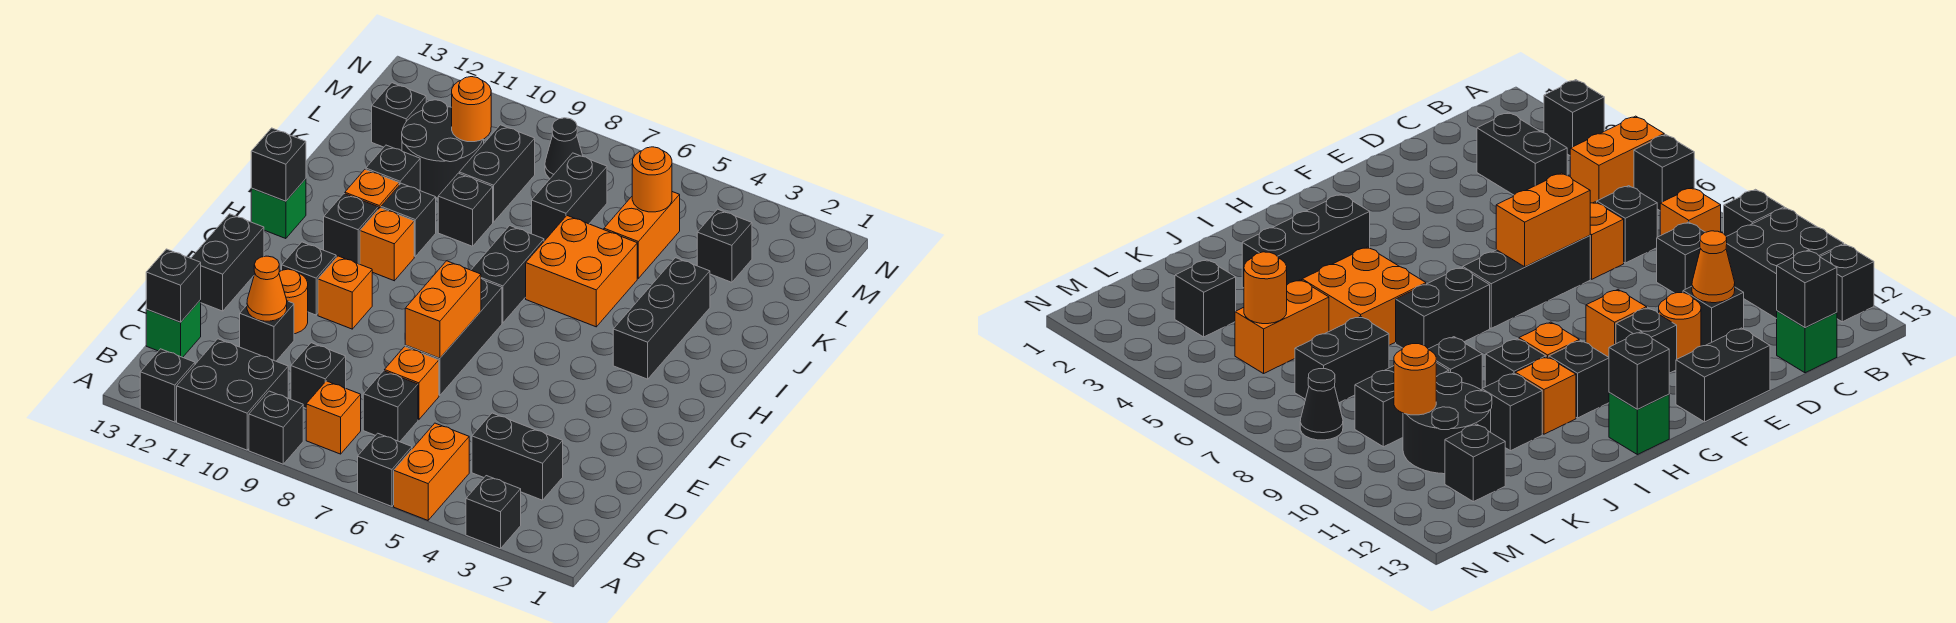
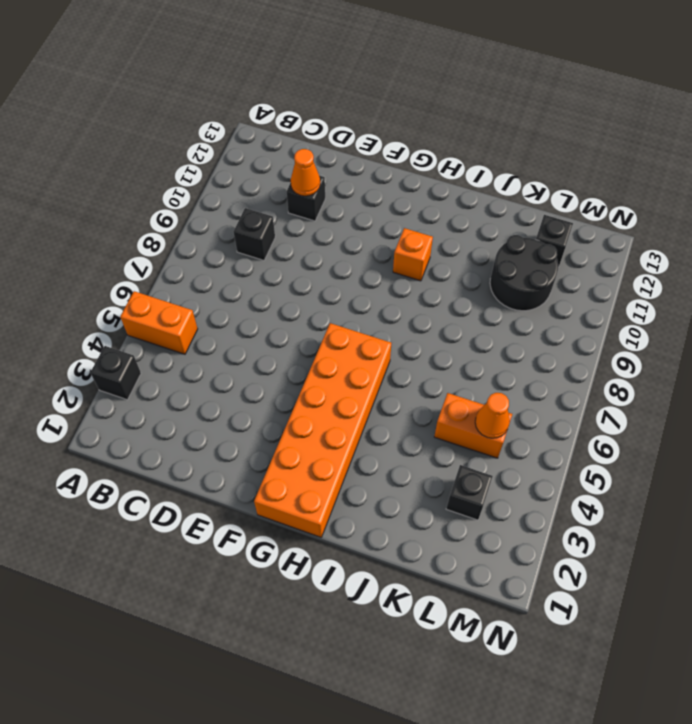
orange brick G1:H6 level 1 -> black brick H3:J3 level 1
orange cone L5 level 2 -> orange round brick L5 level 2
none -> black brick A6 level 1
none -> black brick A9 level 1
none -> black brick A10:B11 level 1
none -> black brick A12 level 1

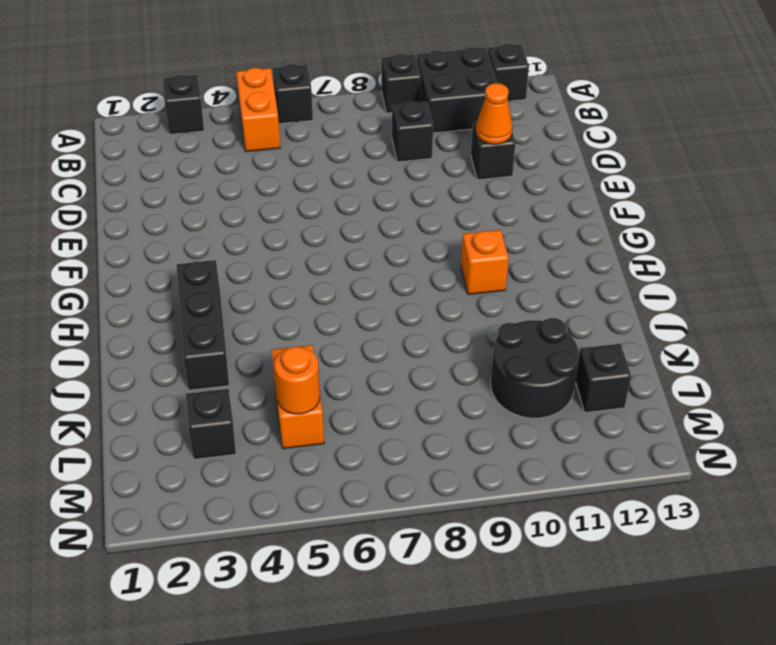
none -> orange brick B8 level 1
none -> black brick C3:C4 level 1
none -> black brick C7 level 1
none -> green brick C13 level 1

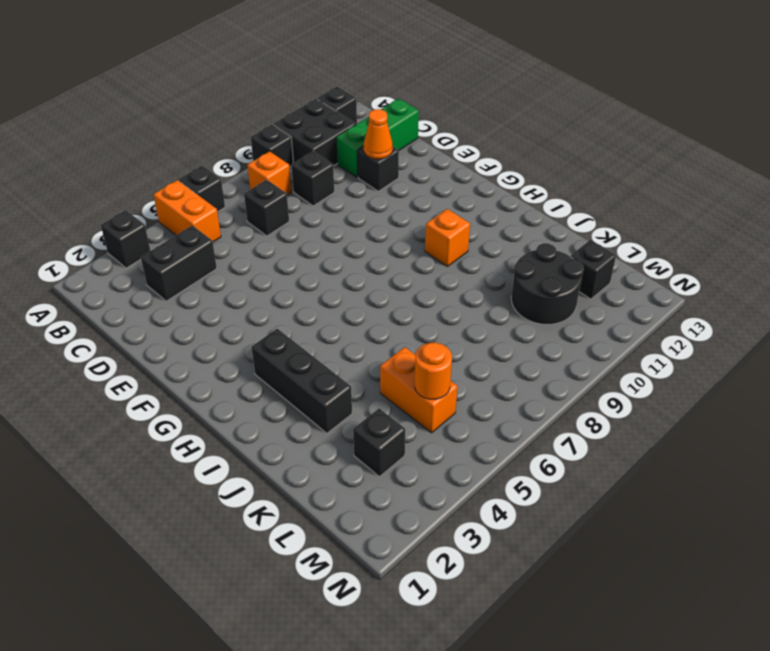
green brick C11:C13 level 1 -> green brick C13 level 1
none -> orange brick D7 level 1
none -> black brick E7:G7 level 1
none -> orange round brick E11 level 1
none -> black brick E13:F13 level 1

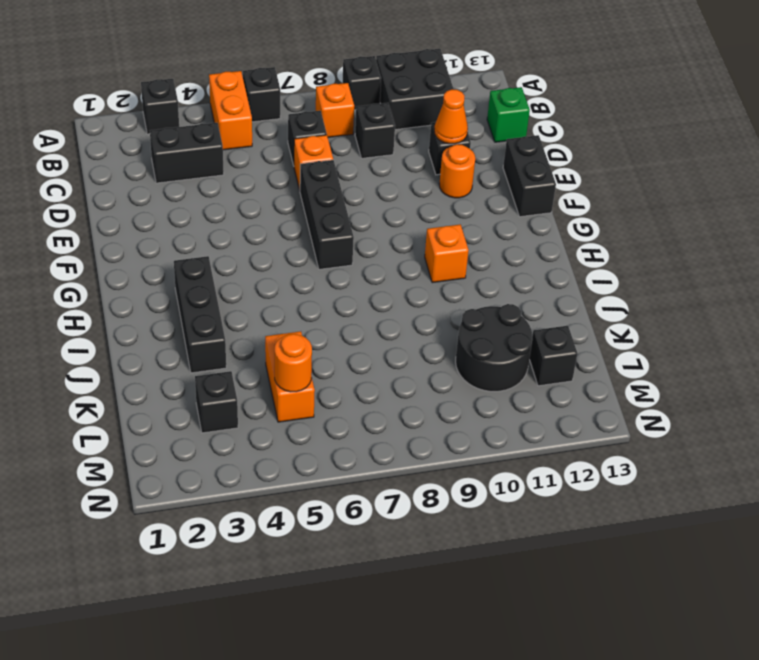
none -> black brick A12 level 1
none -> orange brick F10 level 1
none -> black brick F11 level 1
none -> black brick H7:I7 level 1

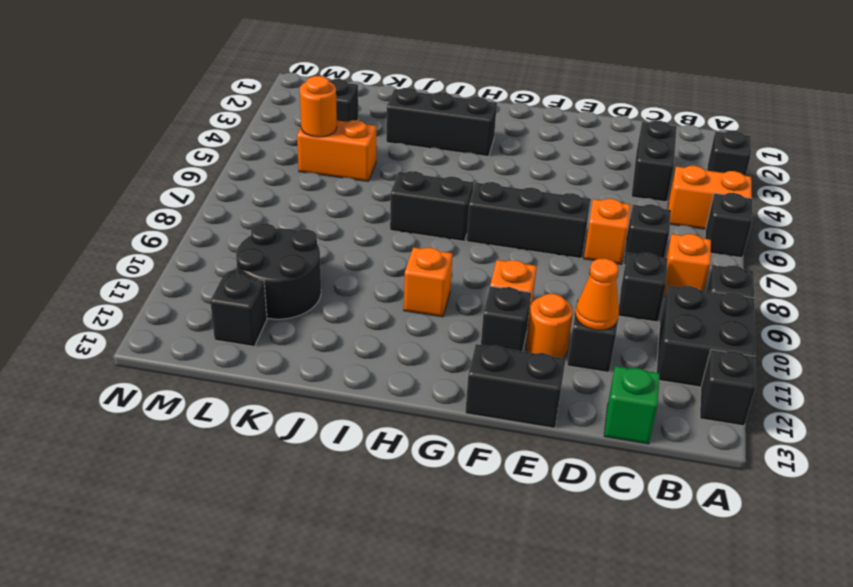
none -> black brick H11 level 1
none -> green brick H13 level 1
none -> orange brick I5:J6 level 1
none -> black brick I10 level 1

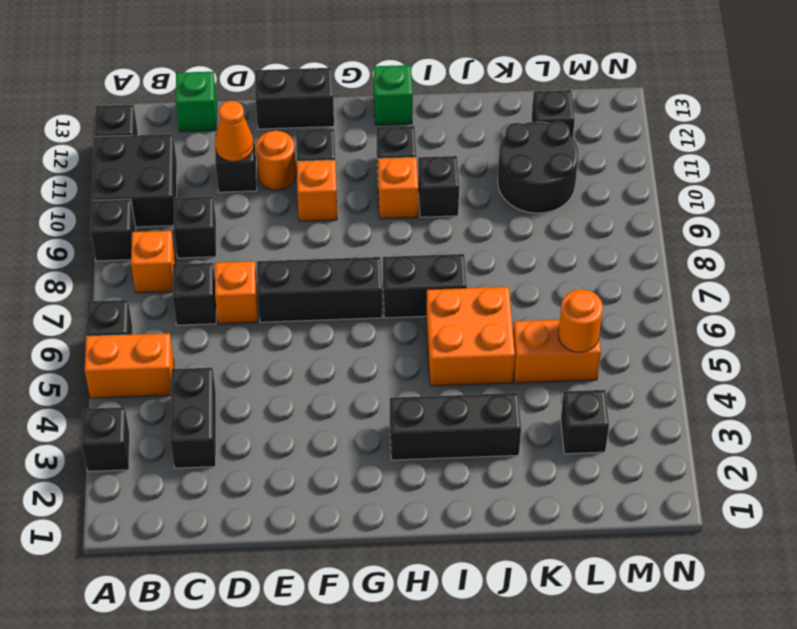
none -> orange brick I11 level 1
none -> black brick J9 level 1
none -> black brick J11 level 1
none -> black brick K7:L7 level 1

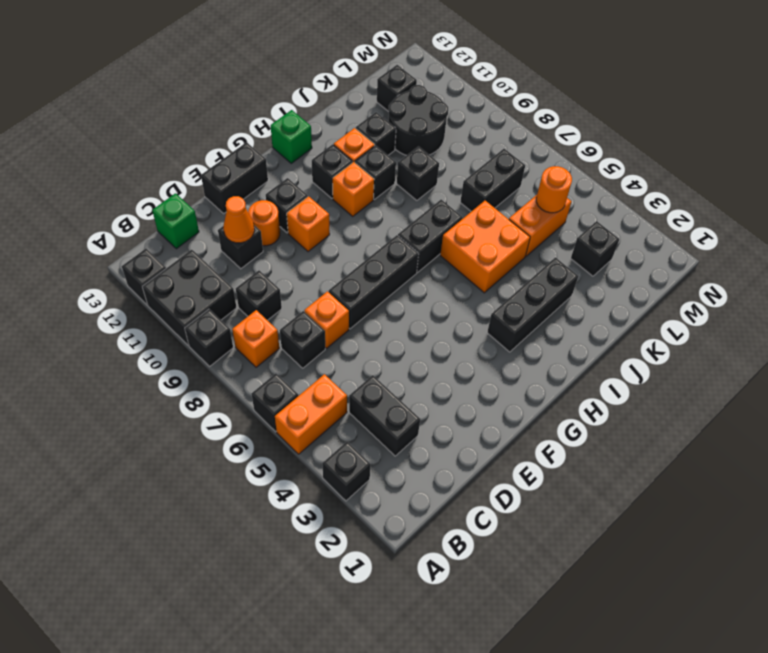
none -> black brick K9:L9 level 1
none -> black cone M8 level 1
none -> black brick C13 level 2
none -> orange brick E7:F7 level 2

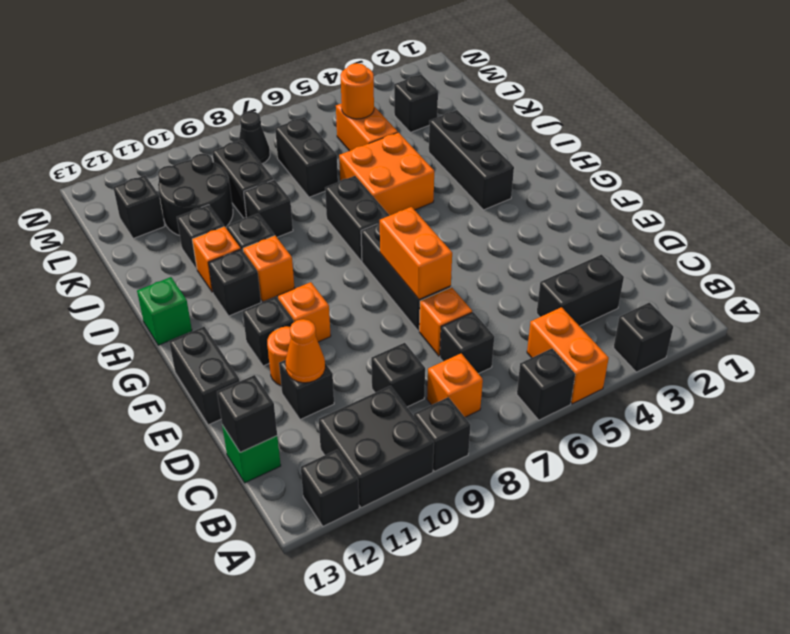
none -> black brick H13 level 2
none -> orange round brick L10 level 2

